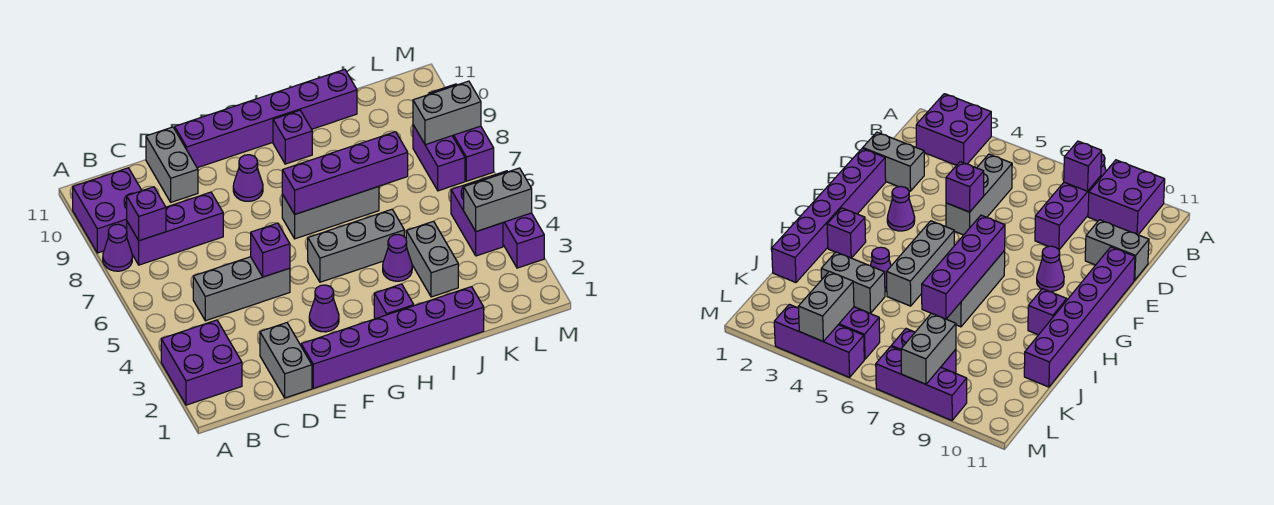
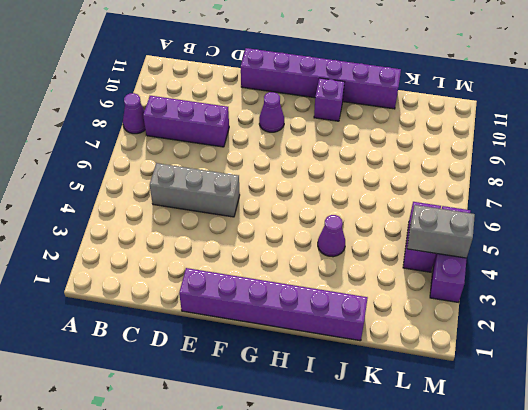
none -> purple brick A2:B3 level 1
none -> purple brick A9:B10 level 1
none -> grey brick D1:D2 level 1

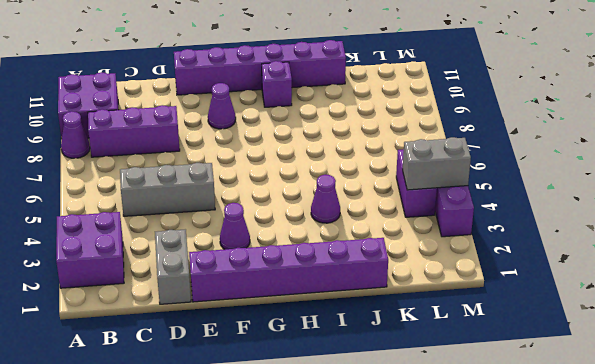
none -> grey brick D10:D11 level 1
none -> grey brick G5:I5 level 1
none -> grey brick G7:I7 level 1

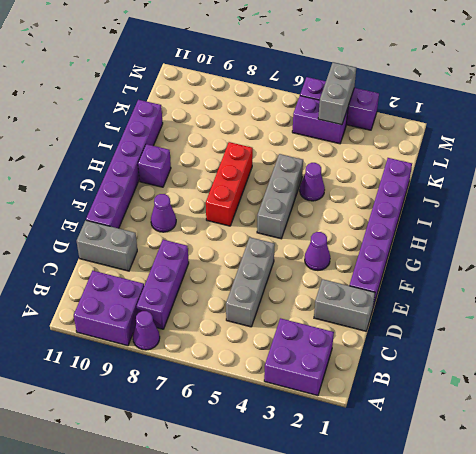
red brick G7:I7 level 1 -> grey brick G7:I7 level 1
none -> purple brick H2 level 1
none -> grey brick J3:J4 level 1
none -> purple brick L7:L8 level 1

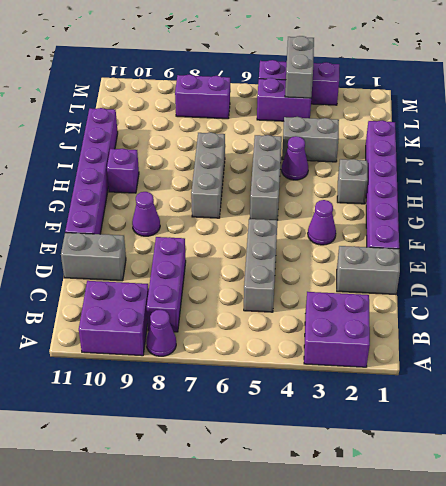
grey brick H2 level 1 -> purple brick H2 level 1
none -> purple brick M7:M9 level 1
none -> purple brick B8 level 2
none -> purple brick E5 level 2

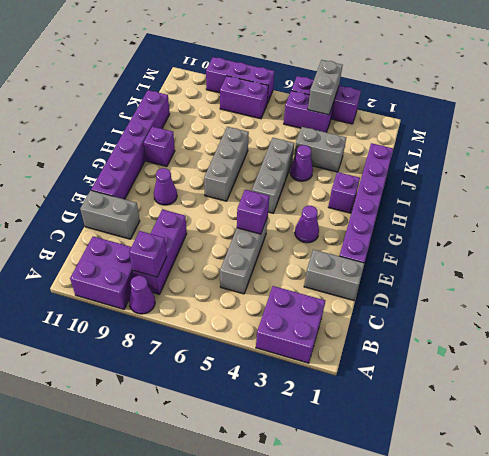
none -> purple brick G7:J7 level 2
none -> grey brick L8:M8 level 2

